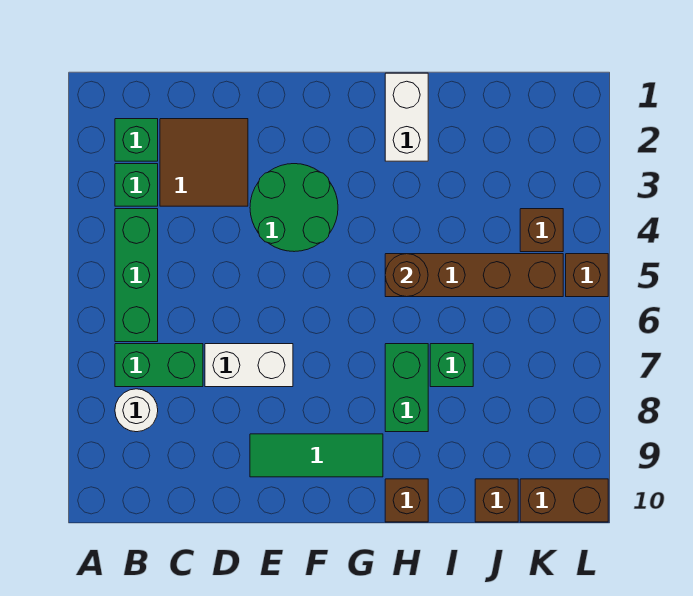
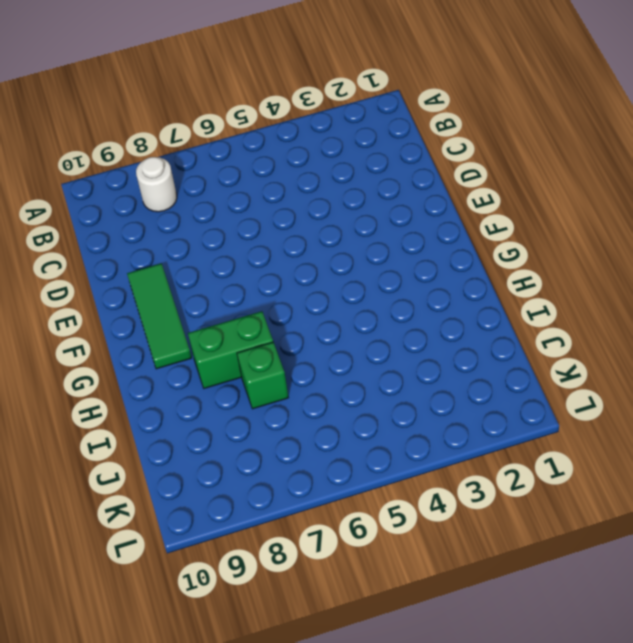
none -> green brick B2 level 1
none -> green brick B3 level 1
none -> green brick B4:B6 level 1

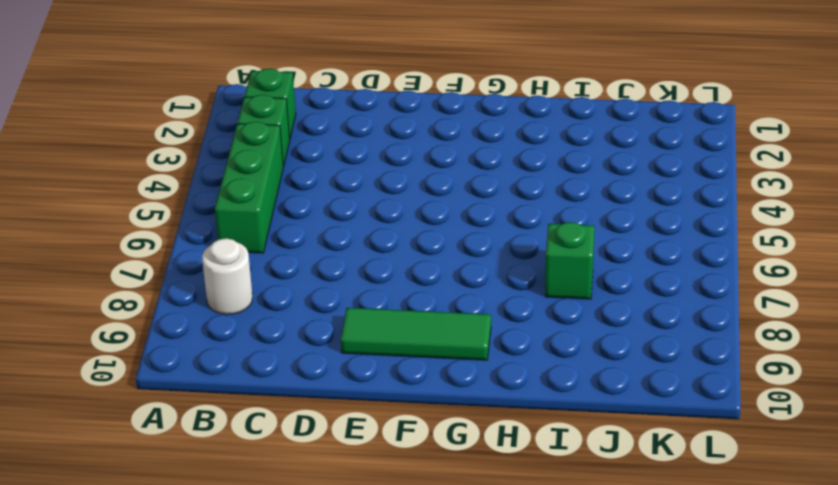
none -> green brick B7:C7 level 1
none -> brown tile C2:D3 level 1
none -> white brick D7:E7 level 1

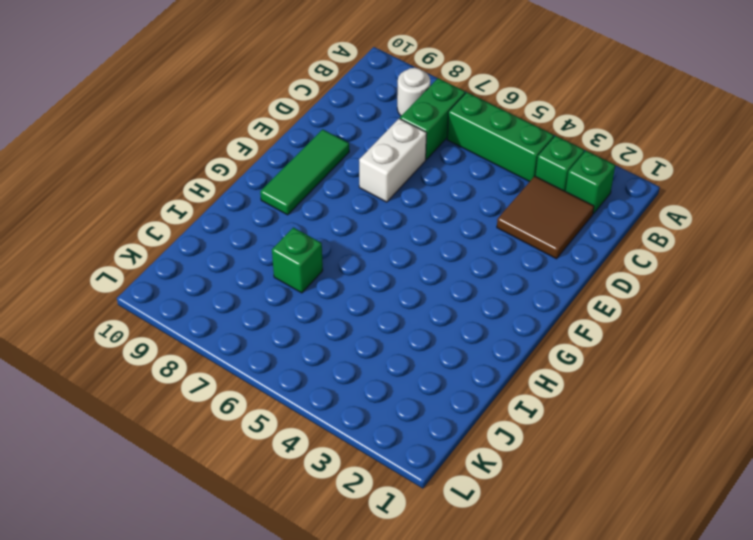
none -> green round brick E3:F4 level 1
none -> white brick H1:H2 level 1
none -> brown brick H5:K5 level 1

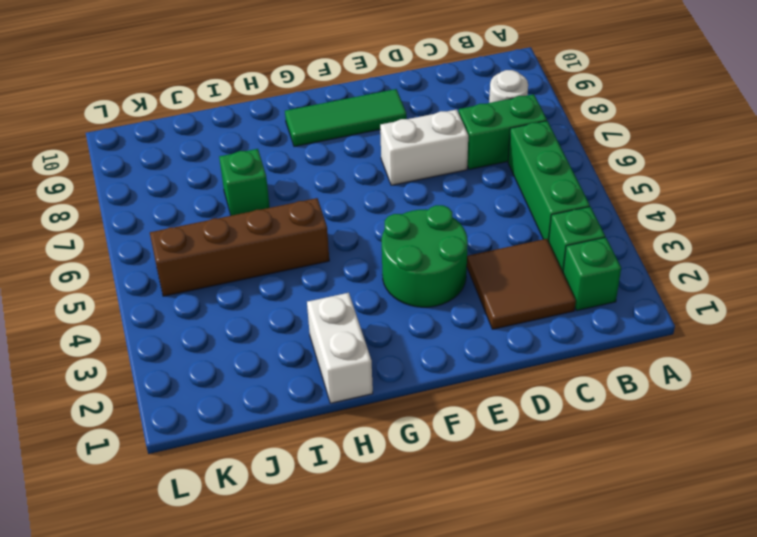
none -> green brick H7:H8 level 1
none -> brown brick H10 level 1
none -> brown brick J10 level 1

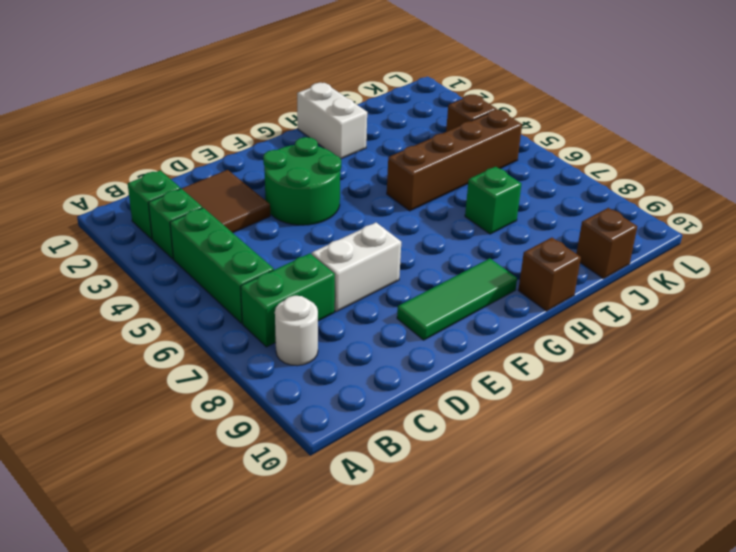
none -> green brick H7:H8 level 1
none -> brown brick K10:L10 level 1
none -> brown brick L5 level 1

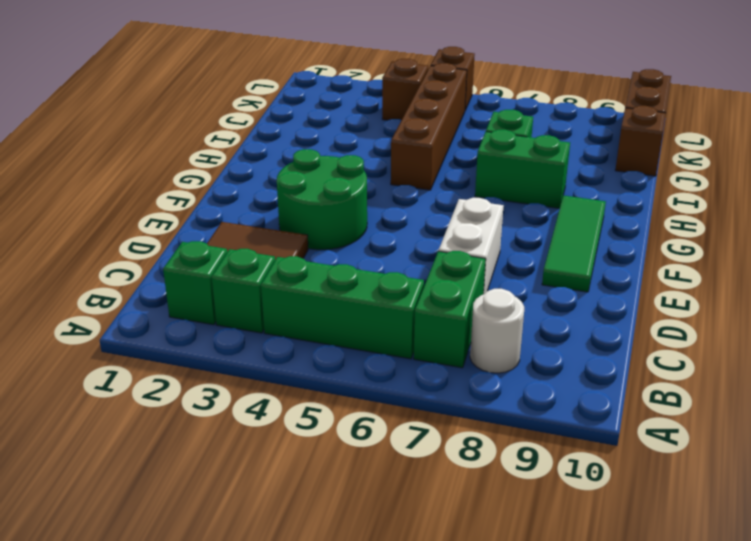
none -> white brick H1:H2 level 1
none -> brown brick H10 level 1
none -> brown round brick H5 level 2

